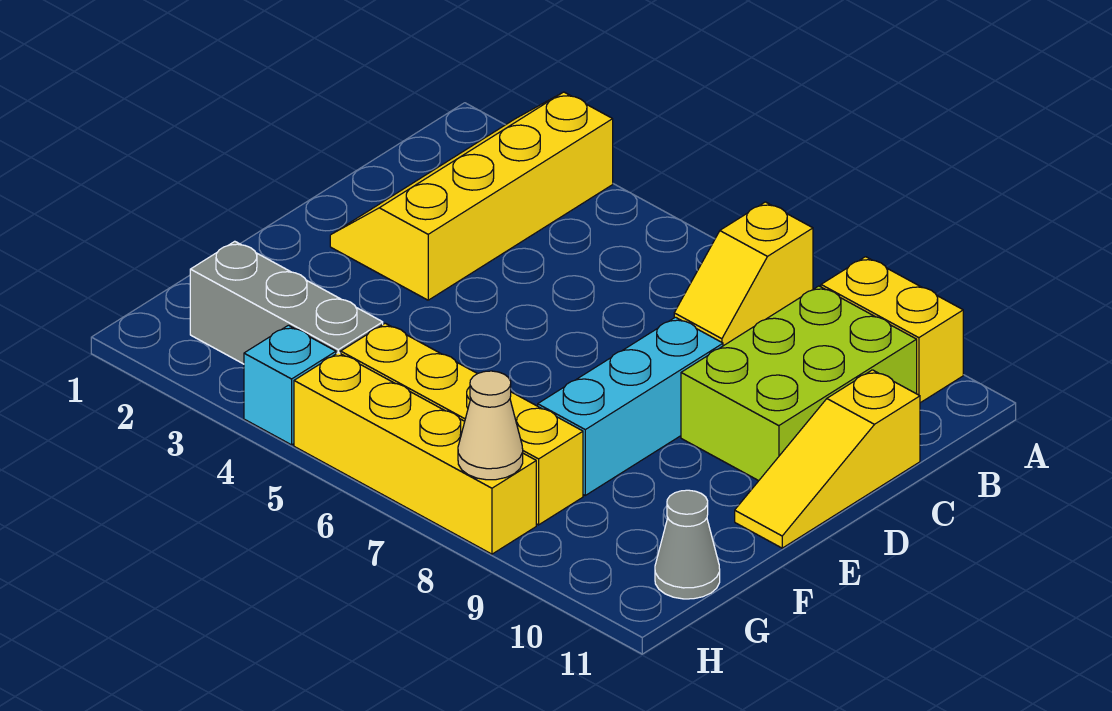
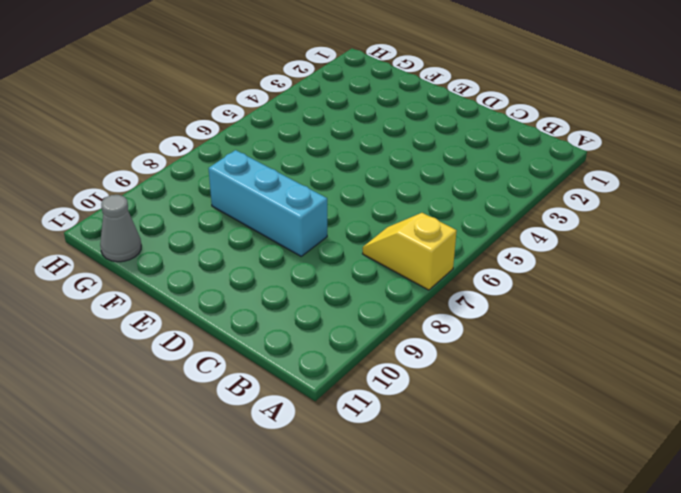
none -> yellow slope A2:D3 level 1 top 3
none -> yellow brick A9:A10 level 1
none -> lime brick B9:D10 level 1

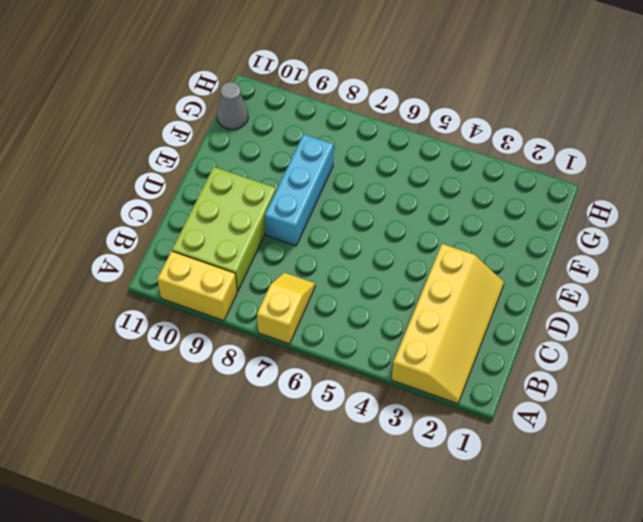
none -> yellow slope C11:E11 level 1 top C
none -> grey brick G2:G4 level 1
none -> yellow brick G5:G8 level 1

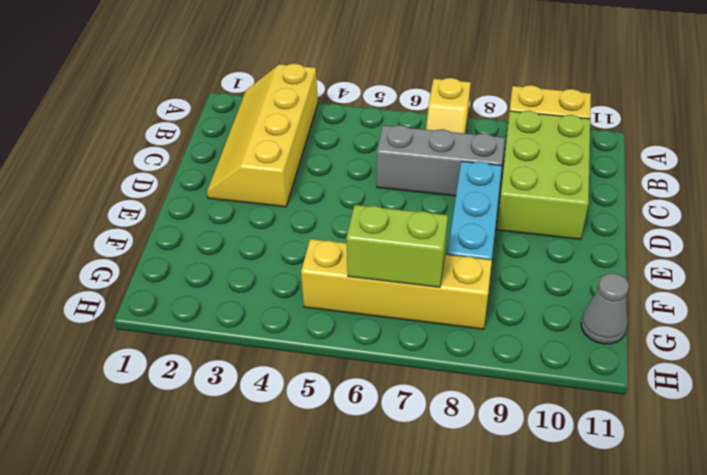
grey brick C6:C8 level 1 -> grey brick G2:G4 level 1
lime brick G6:G7 level 2 -> none
none -> yellow slope C11:E11 level 1 top C
none -> cyan brick H4 level 1
none -> yellow brick H5:H8 level 1

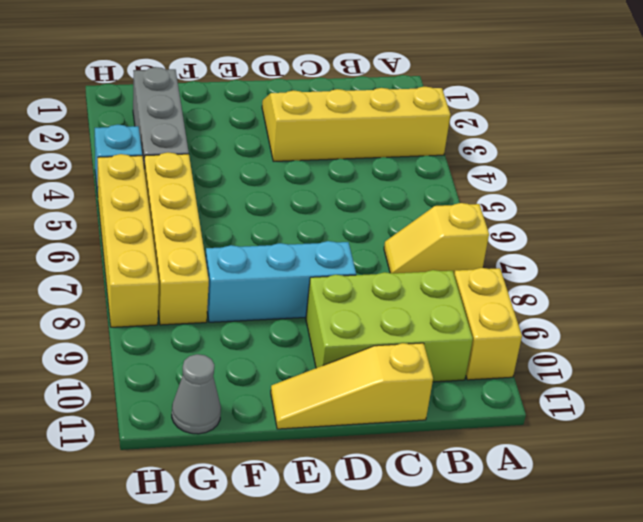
none -> tan cone H8 level 2

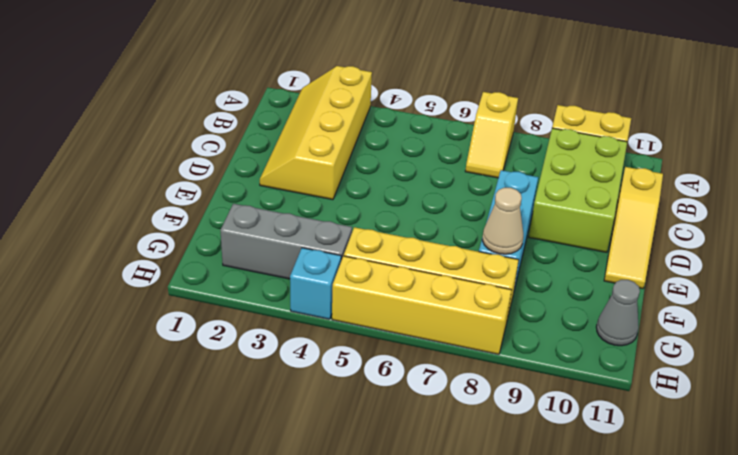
tan cone F8 level 2 -> tan cone H8 level 2

